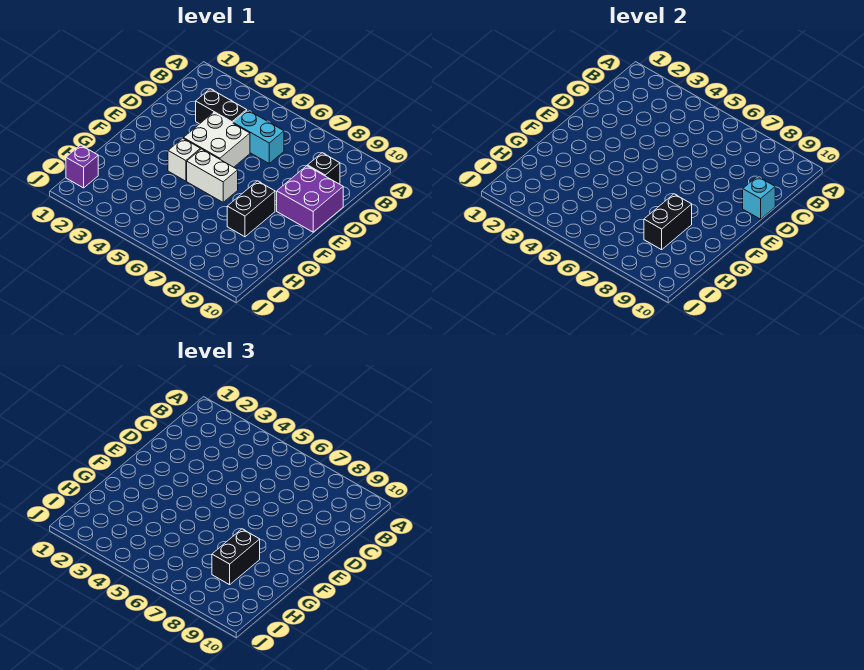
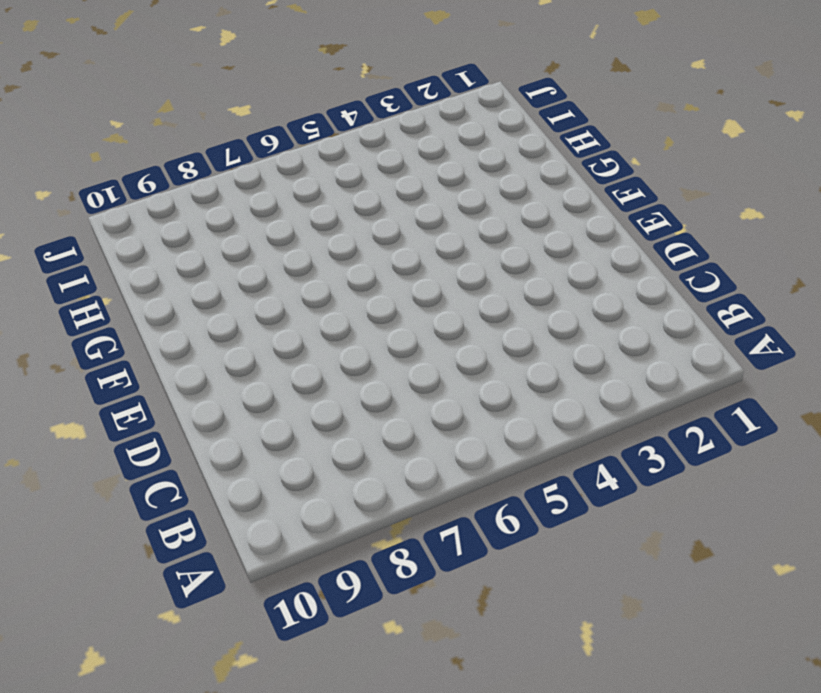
none -> black brick C3:C4 level 1
none -> cyan brick C5:C6 level 1
none -> black brick C9 level 1

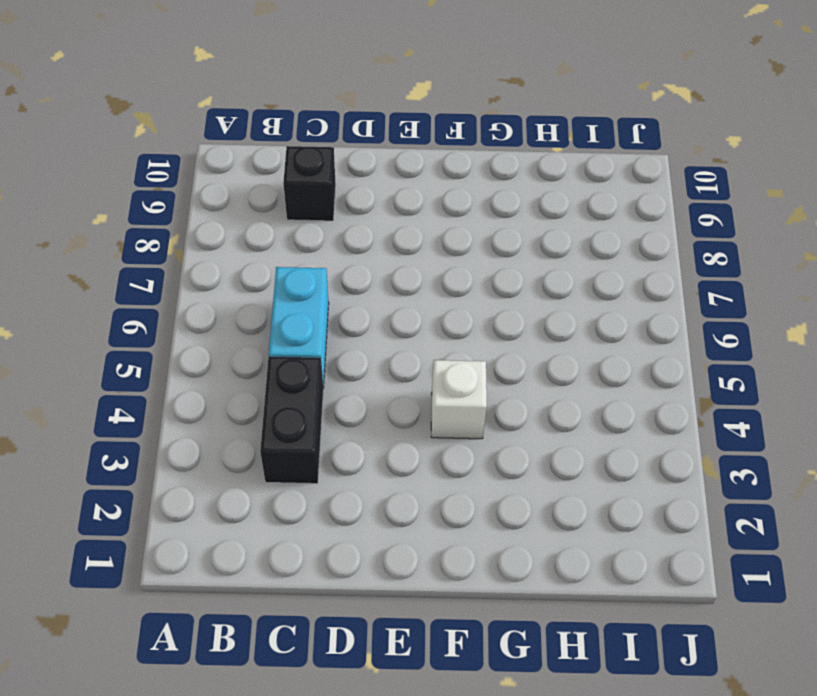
none -> white brick D4:E5 level 1
none -> purple brick D9:E10 level 1
none -> white brick F5:F6 level 1

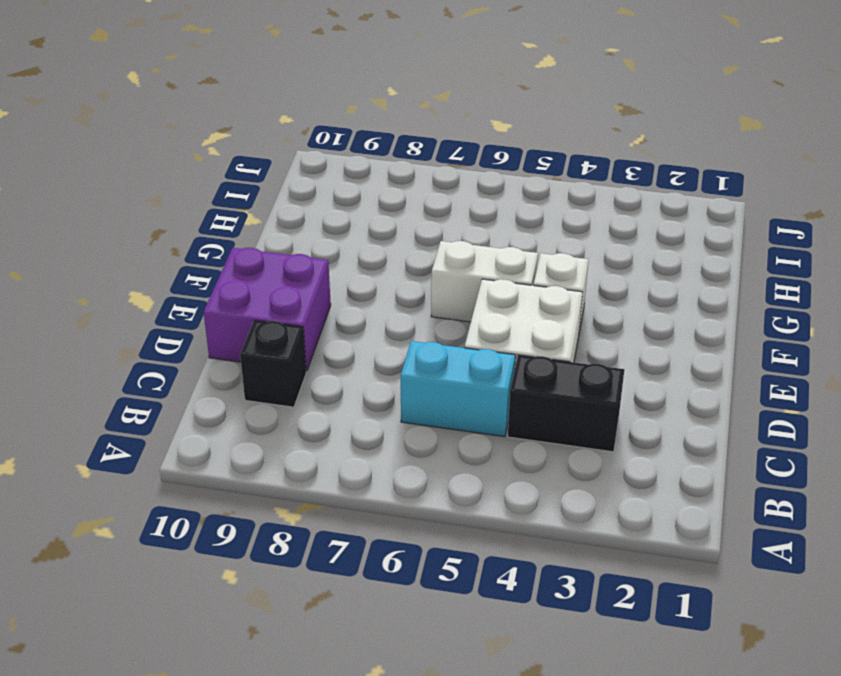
none -> black brick F8:G8 level 1
none -> purple brick I1 level 1
none -> cyan brick D10 level 2

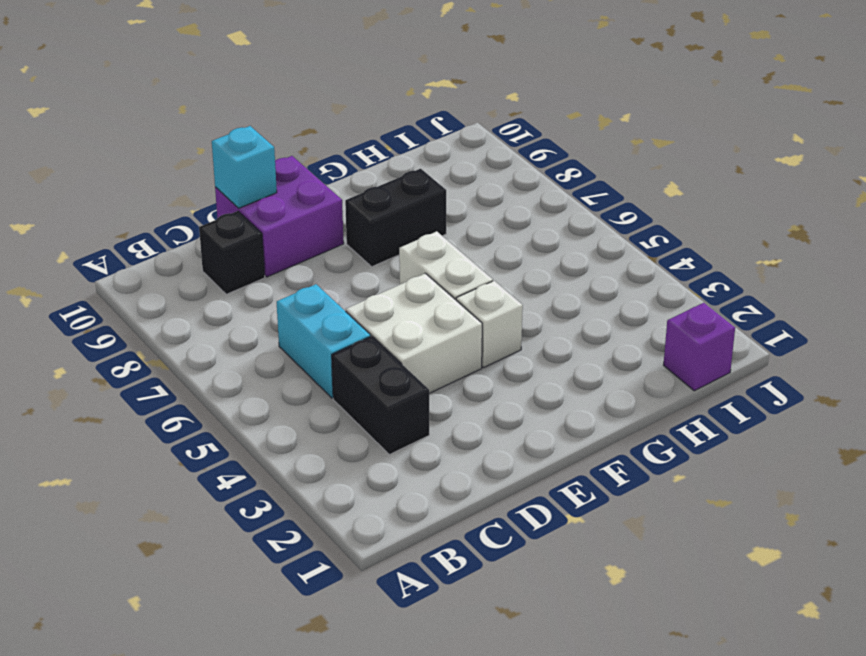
none -> black brick G8:H8 level 2
none -> black brick G8:H8 level 3

